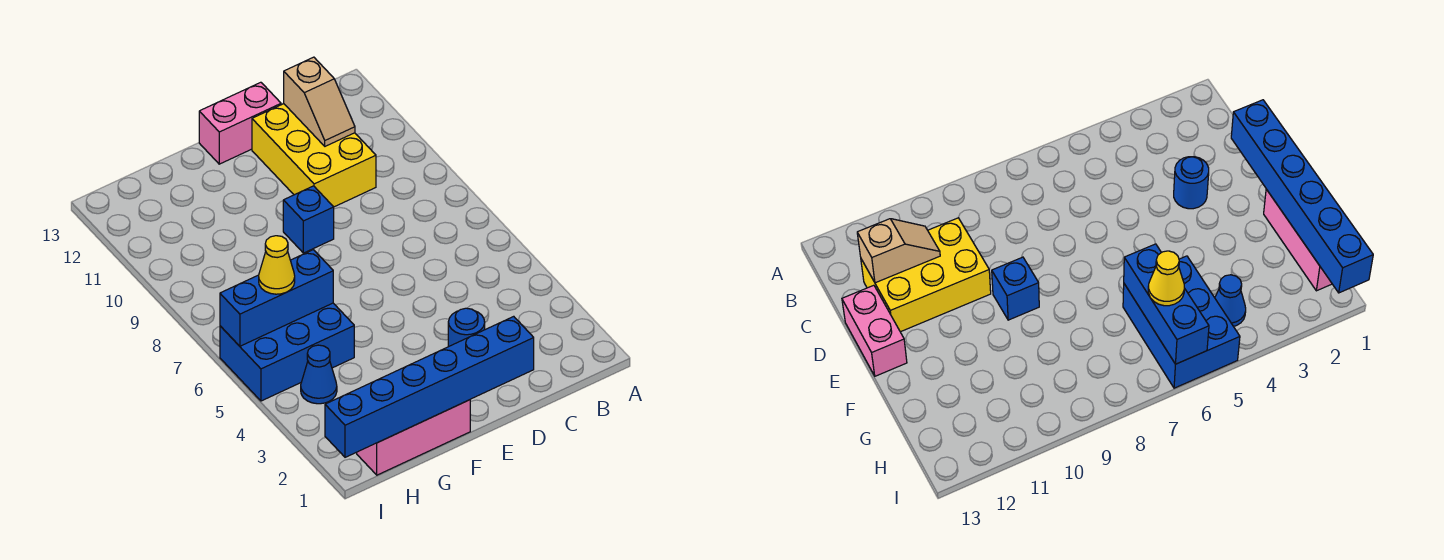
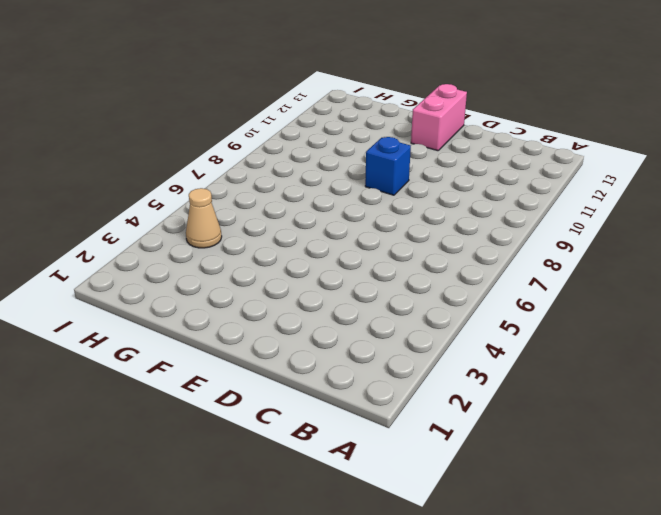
pink brick E12:E13 level 1 -> pink brick D13:E13 level 1
tan cone H4 level 1 -> blue cone H4 level 1
none -> yellow brick C10:D12 level 1
none -> blue round brick D3 level 1

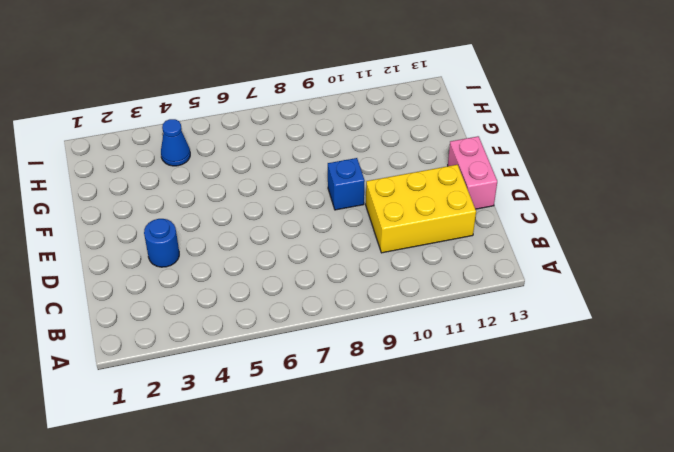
none -> pink brick F1:H1 level 1
none -> blue brick G5:I6 level 1

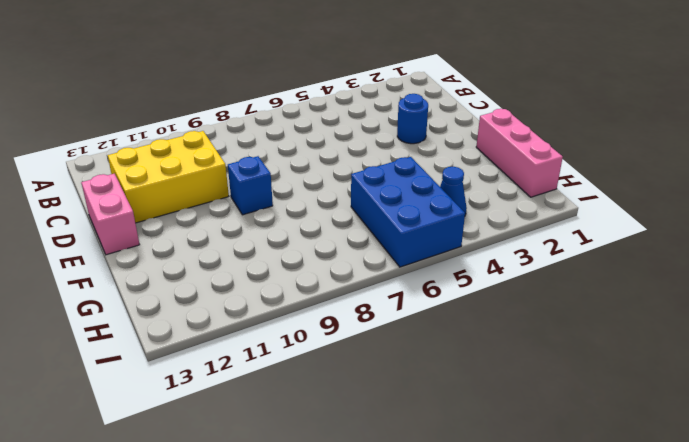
none -> tan slope C11:C12 level 2 top 12
none -> blue brick D1:I1 level 2

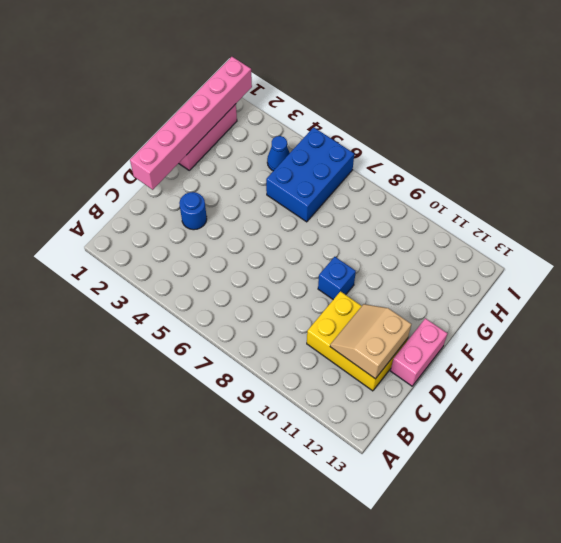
tan slope C11:D12 level 2 top 12 -> tan slope C11:C12 level 2 top 12
pink brick D1:I1 level 2 -> blue brick D1:I1 level 2
none -> blue brick G6:I6 level 2
none -> yellow cone H6 level 3

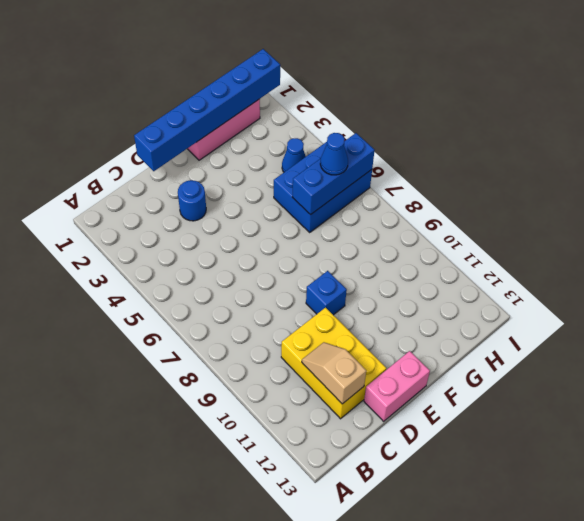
blue cone H6 level 3 -> yellow cone H6 level 3

